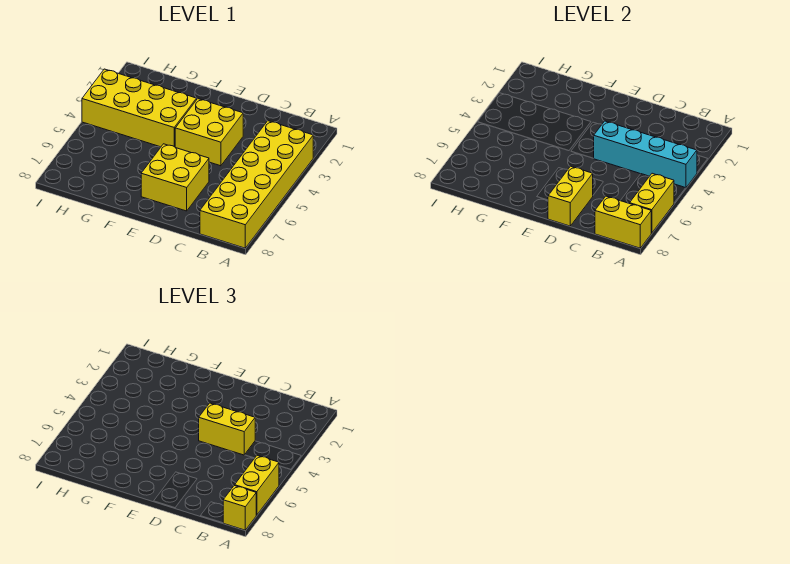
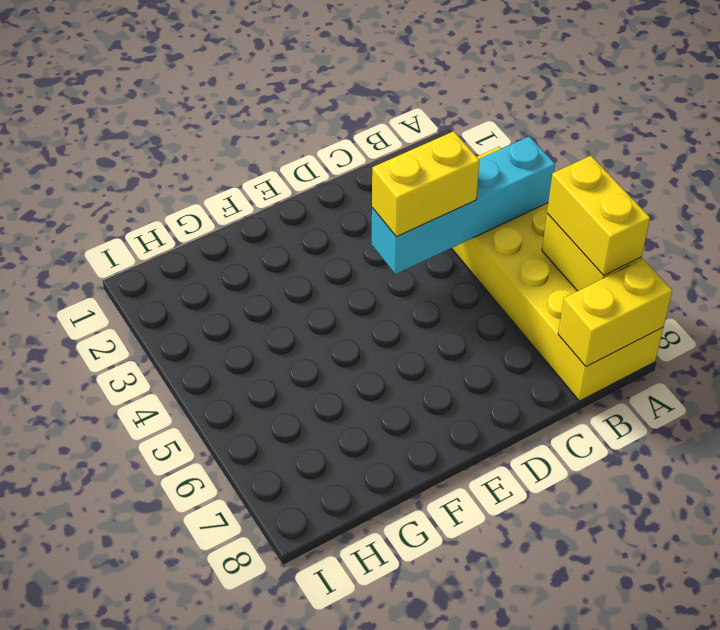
none -> yellow brick D3:E4 level 1
none -> yellow brick D6:E7 level 1

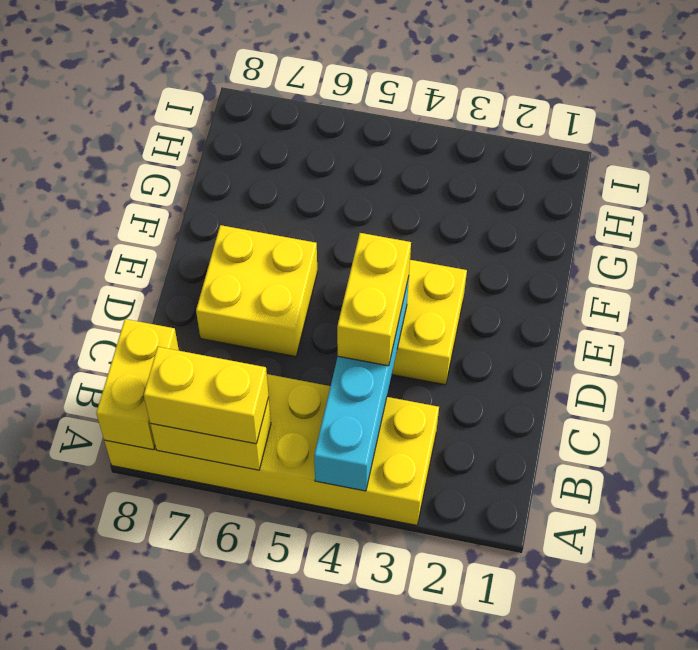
none -> yellow brick F3:I4 level 1
none -> yellow brick D7:D8 level 2

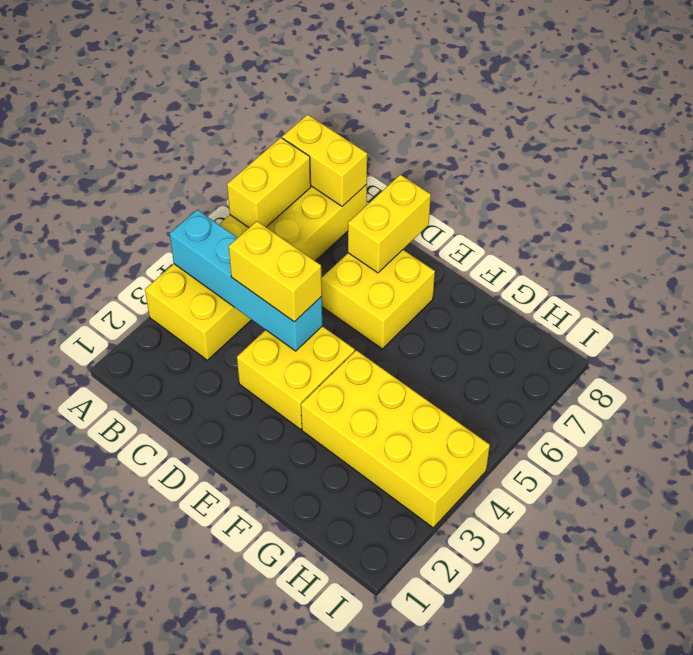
none -> yellow brick A6:A7 level 3
none -> yellow brick A8 level 3

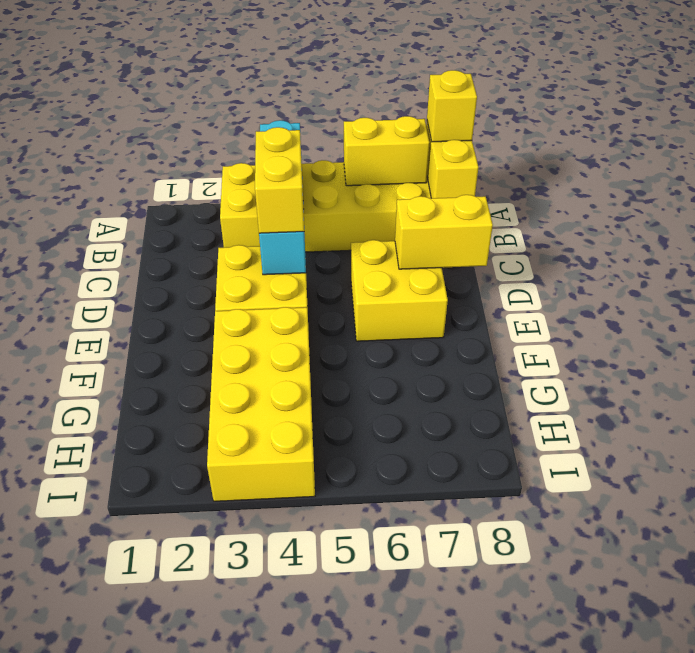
none -> yellow brick A6:A7 level 3

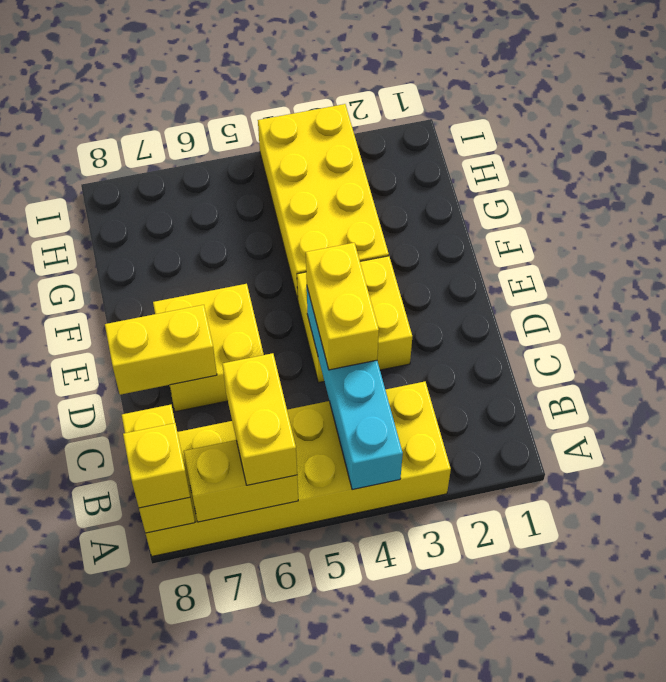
yellow brick A6:B6 level 3 -> yellow brick A6:A7 level 3

